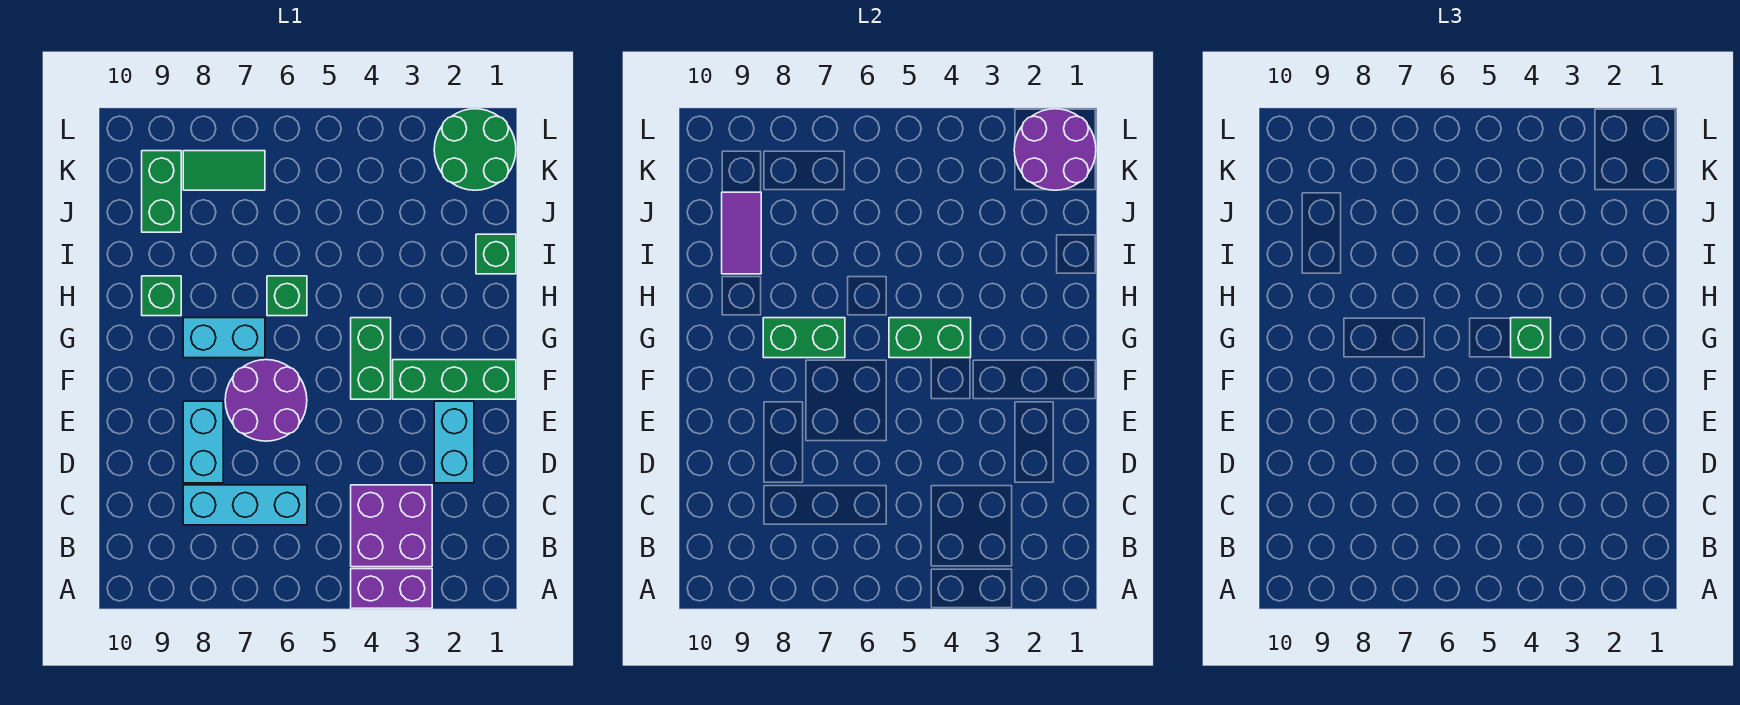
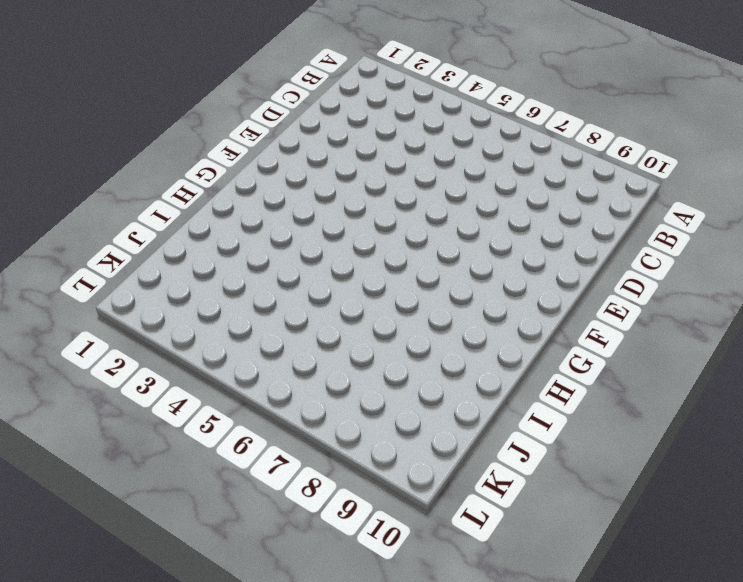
none -> purple brick A3:A4 level 1
none -> purple brick B3:C4 level 1
none -> cyan brick C6:C8 level 1

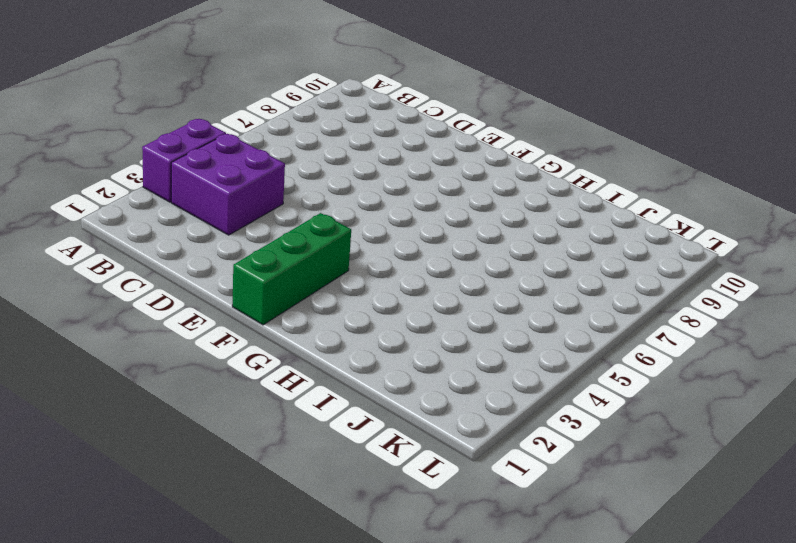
none -> cyan brick C6:C8 level 1
none -> cyan brick D2:E2 level 1
none -> cyan brick D8:E8 level 1

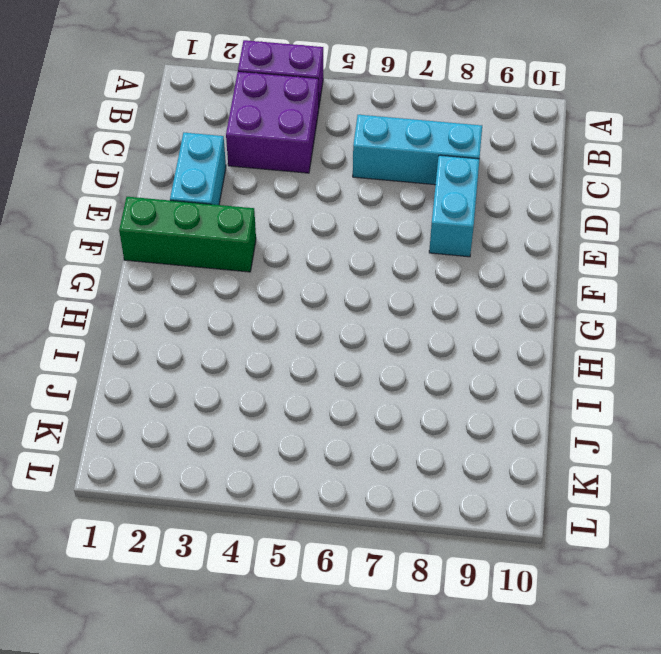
none -> purple round brick E6:F7 level 1
none -> green brick F4:G4 level 1
none -> cyan brick G7:G8 level 1

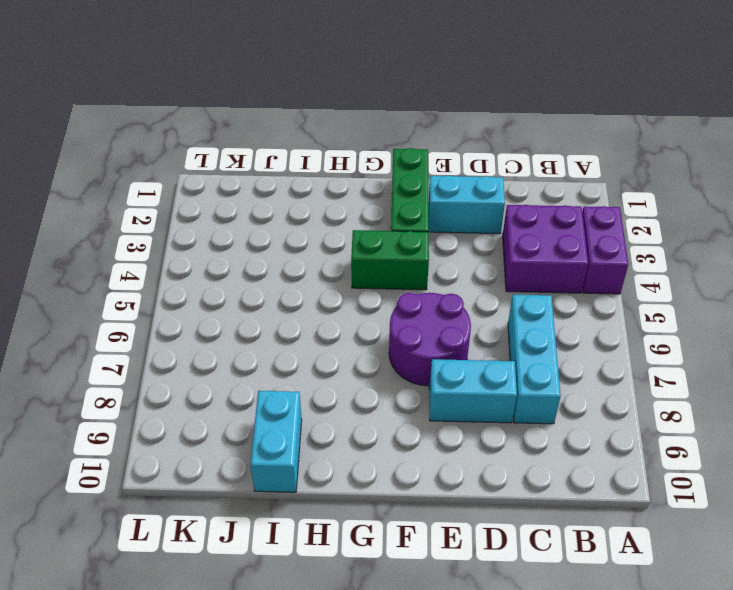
cyan brick I9:I10 level 1 -> cyan brick G7:G8 level 1
none -> green brick H6 level 1
none -> green brick H9 level 1
none -> green brick I1 level 1

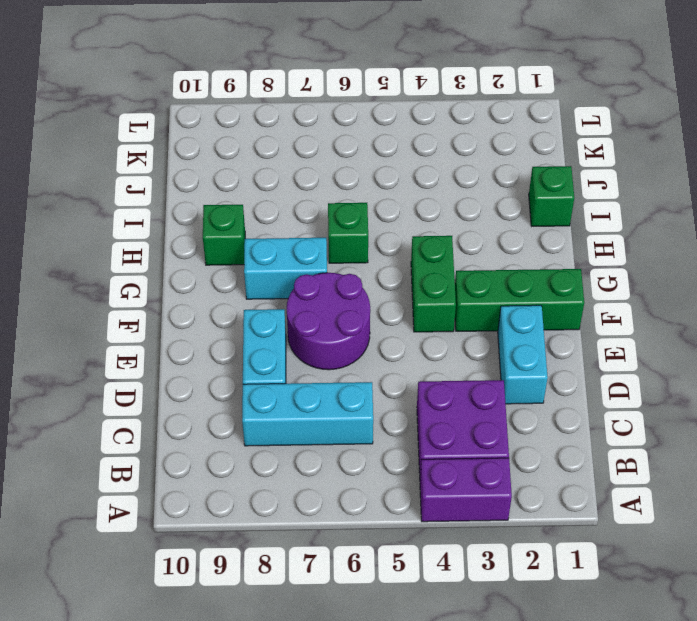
none -> green brick J9:K9 level 1
none -> green round brick K1:L2 level 1
none -> green tile K7:K8 level 1

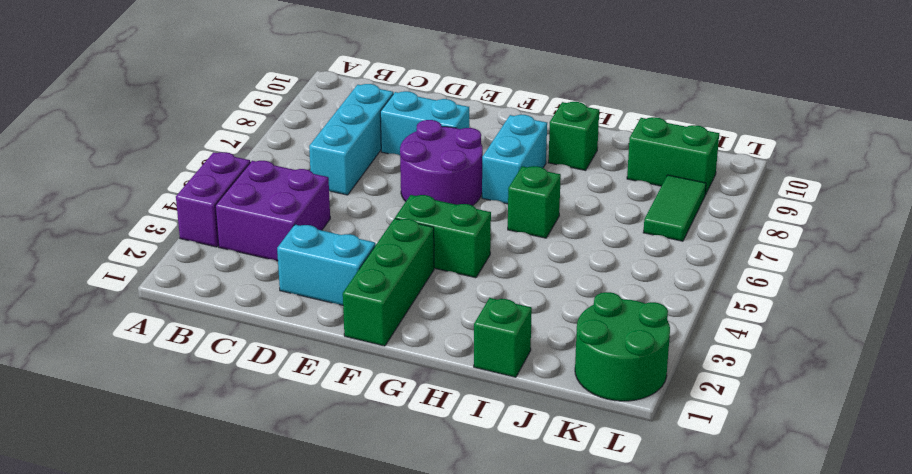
none -> green brick G4:G5 level 2
none -> green brick G7:G8 level 2
none -> purple tile I9:J9 level 2

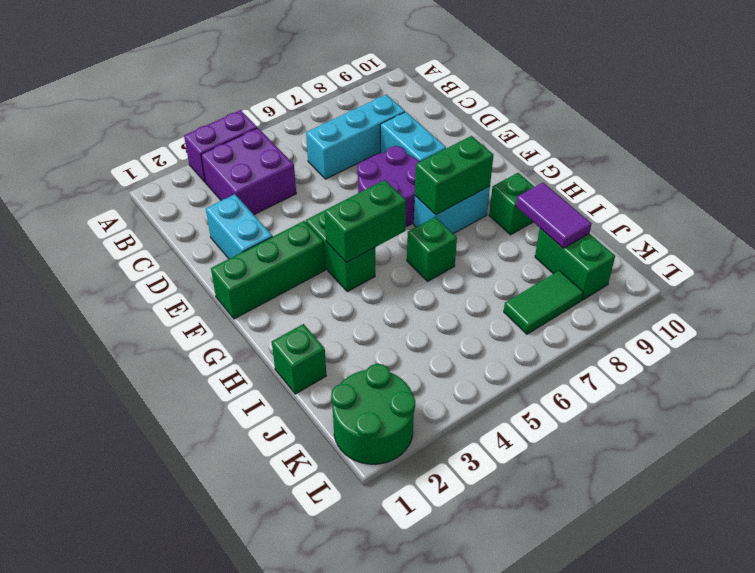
none -> purple round brick K1:L2 level 2
none -> green brick G4 level 3

